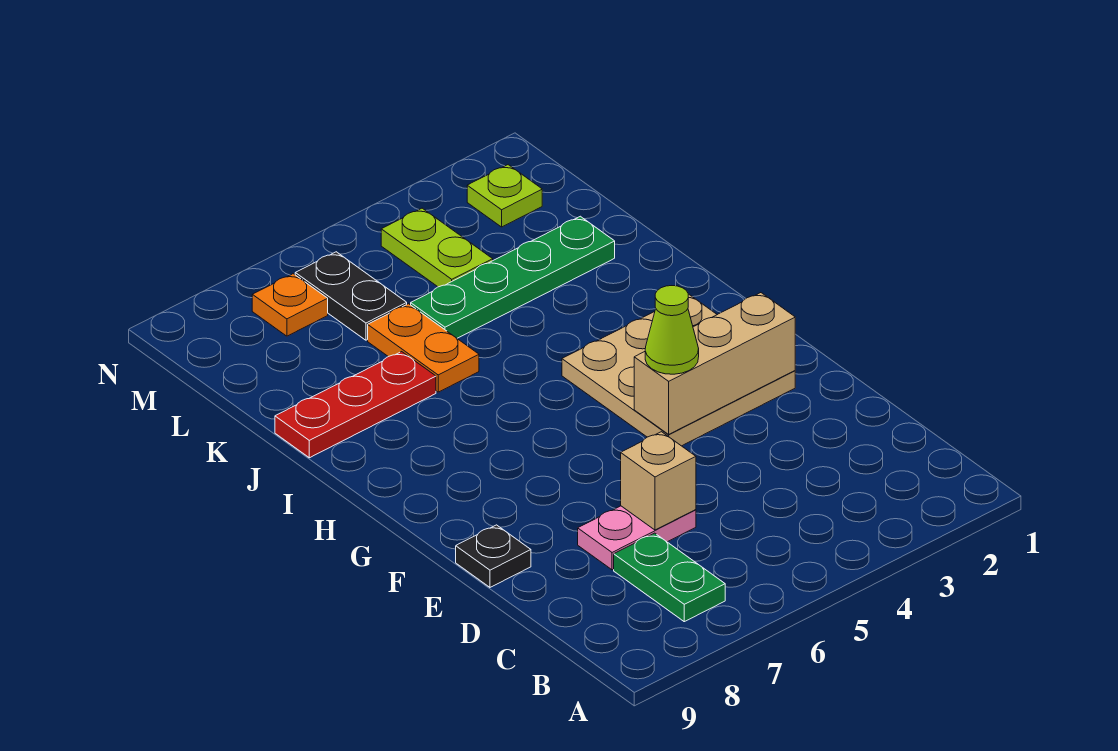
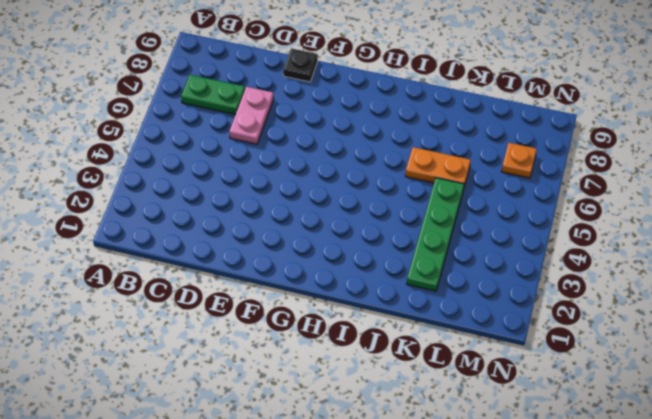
none -> tan plate F2:H4 level 1
none -> red plate J7:J9 level 1
none -> lime plate L4:M4 level 1

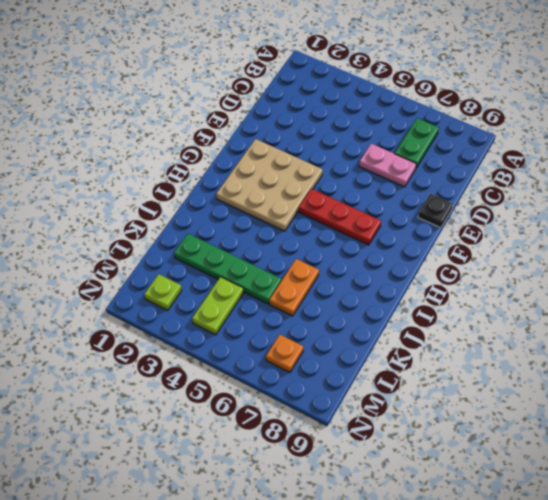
red plate G5:G7 level 1 -> red plate J7:J9 level 1
none -> black plate L6:M6 level 1
none -> tan brick D6 level 2
none -> tan brick F2:F4 level 2

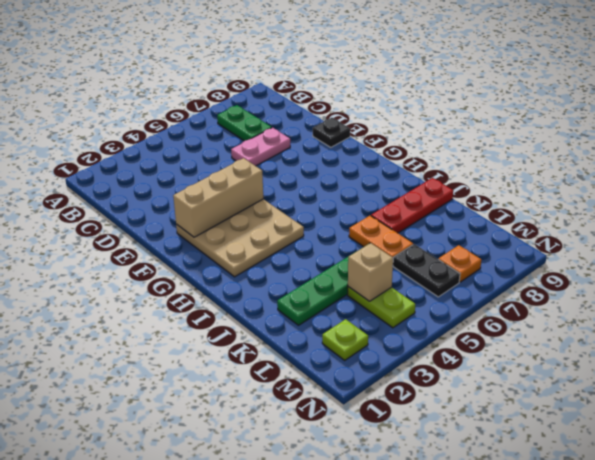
tan brick L4 level 2 -> tan brick D6 level 2
none -> lime cone F4 level 3

